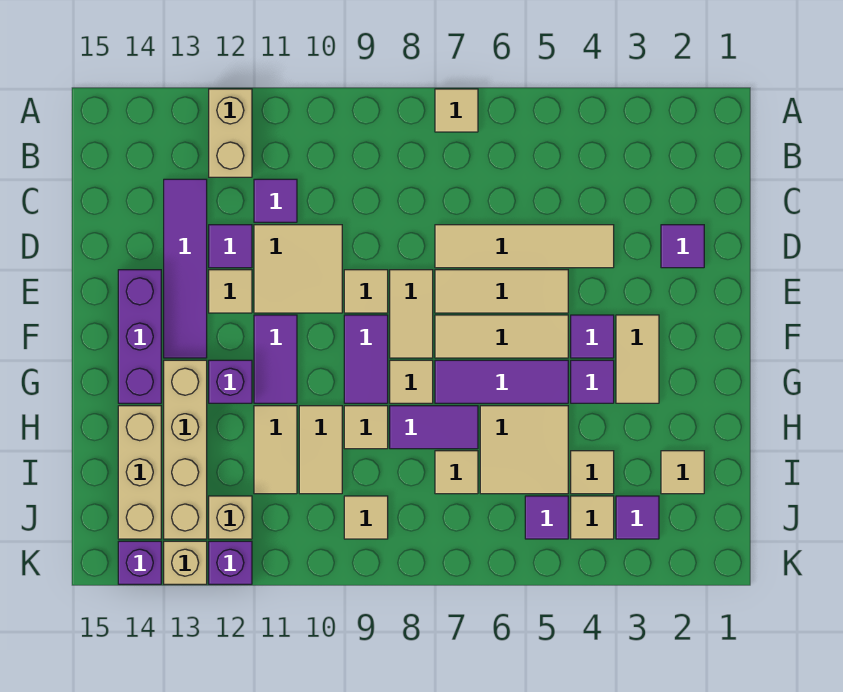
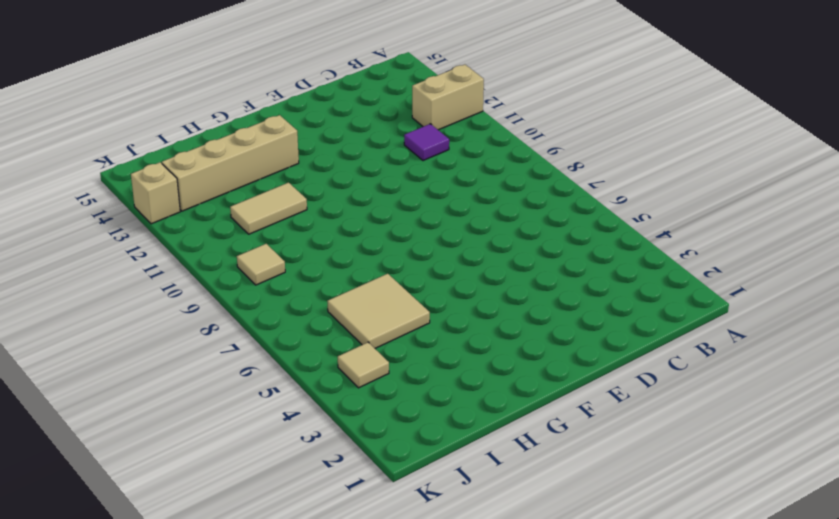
none -> tan tile A7 level 1
none -> purple tile C13:F13 level 1
none -> purple tile D2 level 1
none -> tan tile D4:D7 level 1

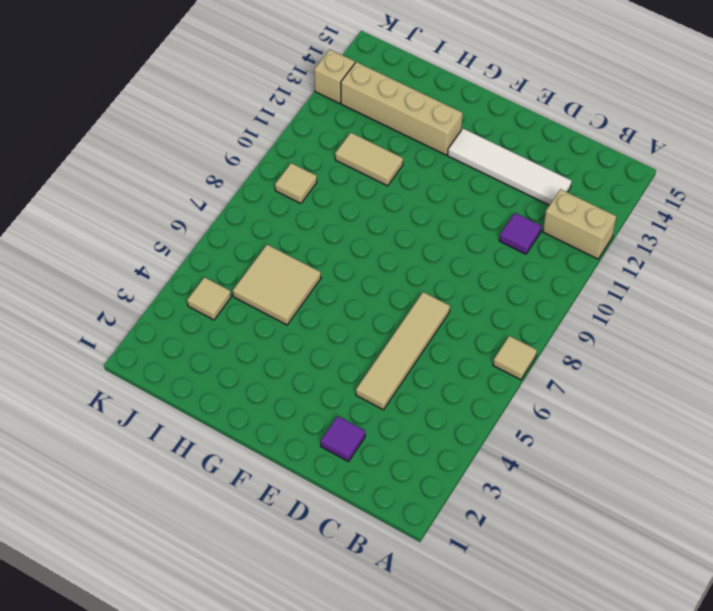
white tile C13:F13 level 1 -> purple tile C13:F13 level 1
none -> tan tile D10:E11 level 1
none -> purple tile D12 level 1
none -> tan tile E5:E7 level 1
none -> tan tile E8:F8 level 1

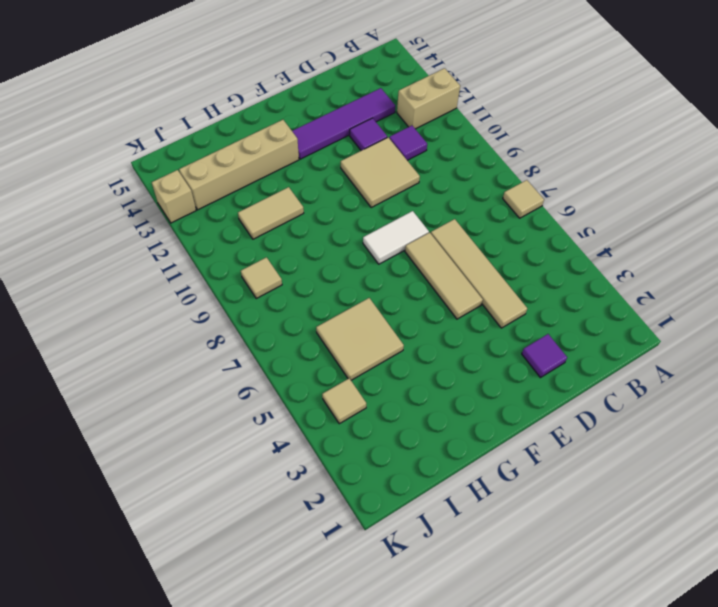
white tile E8:F8 level 1 -> tan tile E8:F8 level 1
none -> tan tile E9 level 1
none -> tan tile E12 level 1
none -> purple brick E14:G14 level 1
none -> tan tile F3:G3 level 1

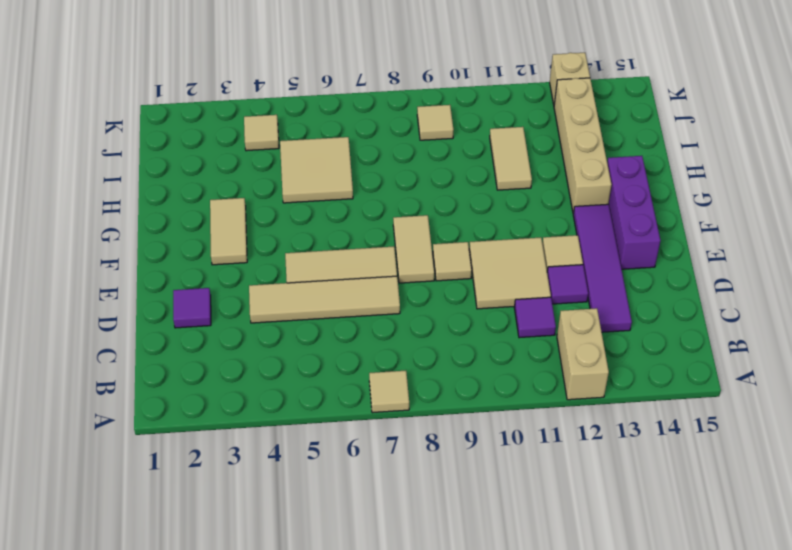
none -> purple tile F4 level 1
none -> tan tile F5:F7 level 1
none -> purple tile F9:G9 level 1
none -> purple tile F11:G11 level 1

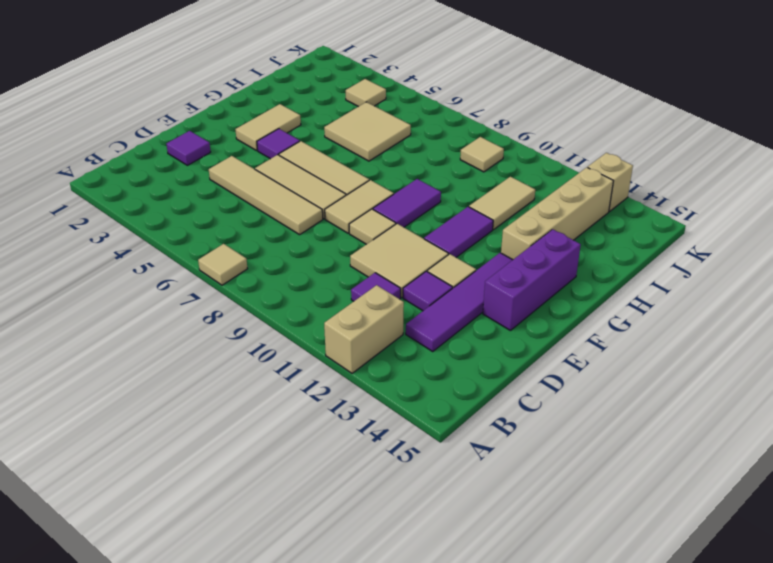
none -> purple tile G4 level 1
none -> purple tile G5:G7 level 1
none -> tan tile G8 level 1
none -> purple brick G12 level 1

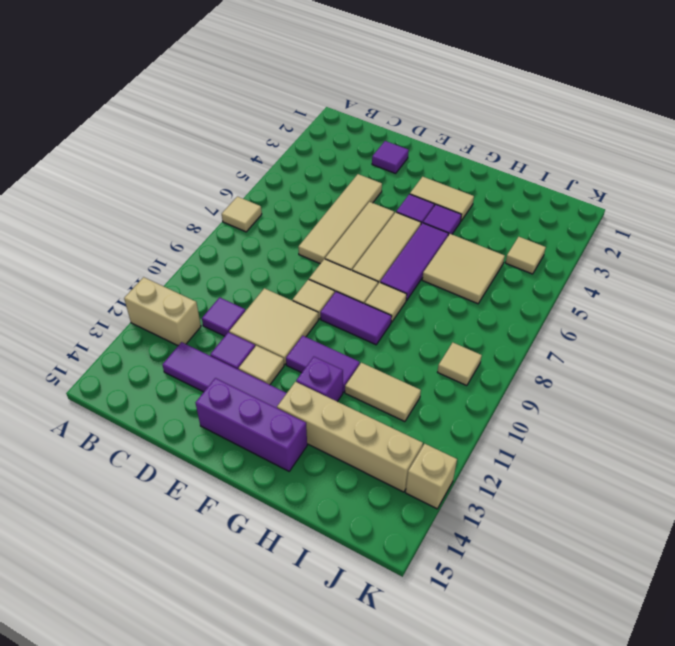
none -> purple tile H7:H8 level 1
none -> tan tile H9 level 1
none -> tan tile H10:I10 level 1
none -> tan brick H14:J14 level 1

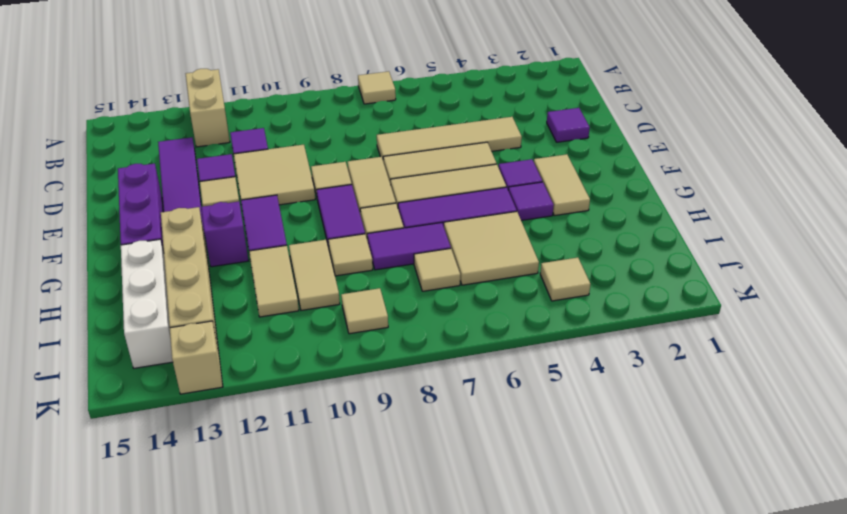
white brick H14:J14 level 1 -> tan brick H14:J14 level 1
none -> tan tile I2 level 1
none -> tan tile I4 level 1
none -> purple tile J3 level 1
none -> purple tile J5 level 1

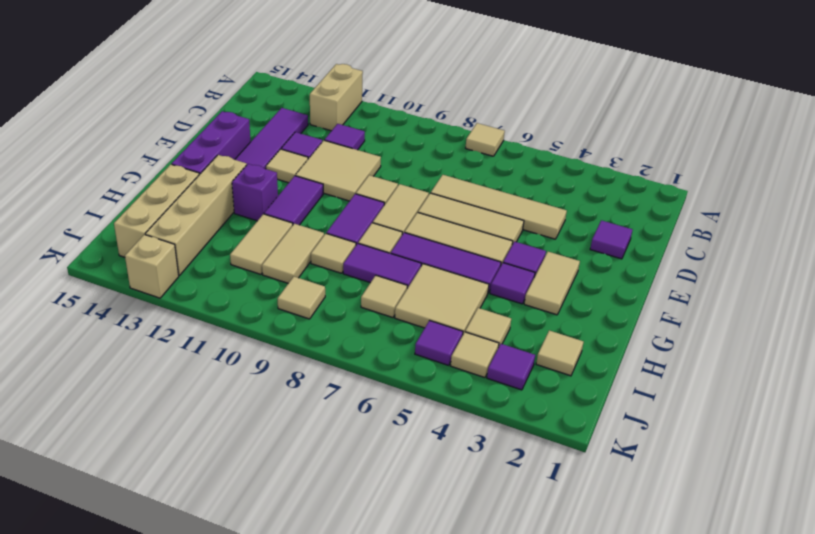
none -> tan brick J12 level 1
none -> purple brick K12 level 1
none -> purple brick K14 level 1

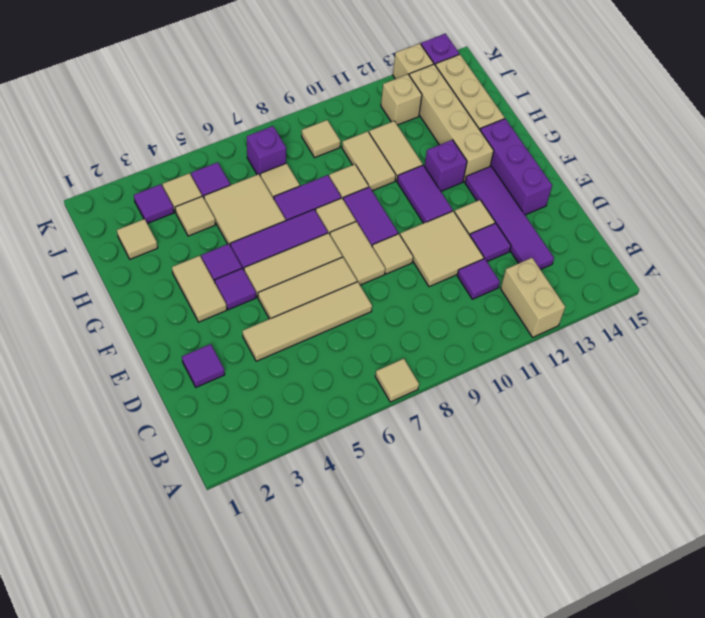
purple brick J7 level 1 -> purple brick K12 level 1

